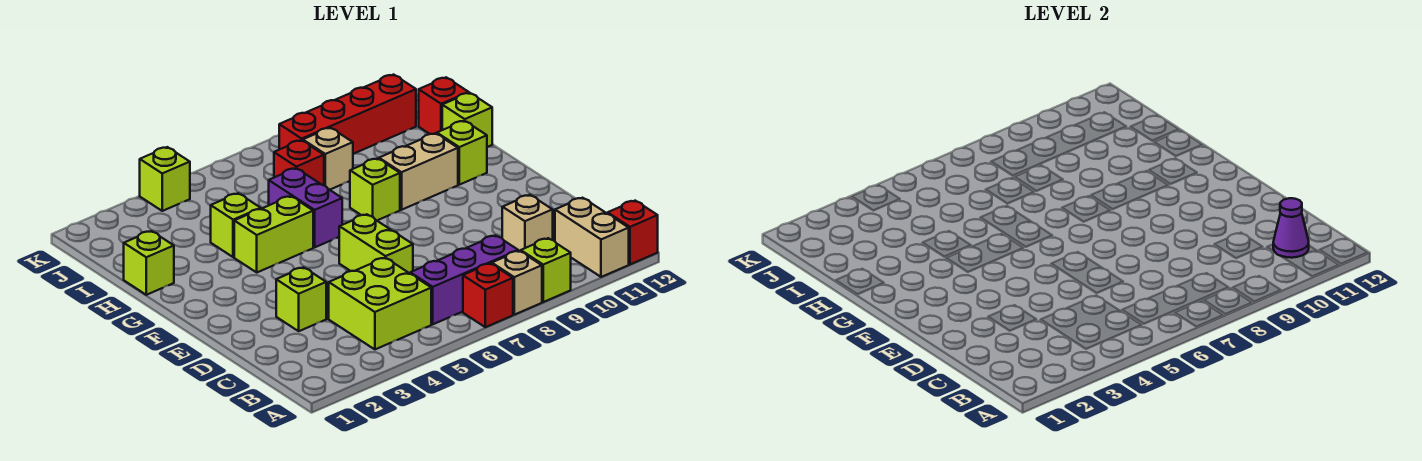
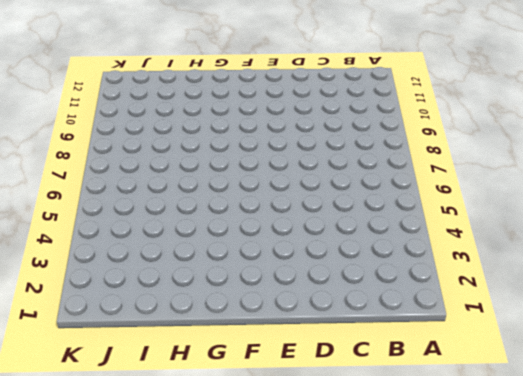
none -> red brick A7 level 1
none -> tan brick A8 level 1
none -> lime brick A9 level 1

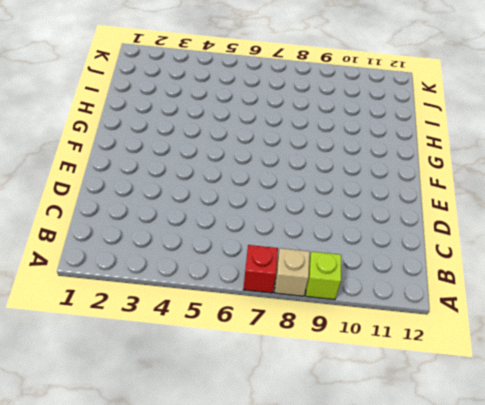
none -> tan brick A11:B11 level 1
none -> red brick A12 level 1
none -> lime brick B4:C5 level 1

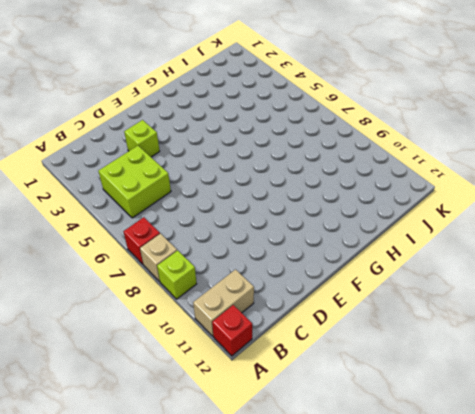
none -> purple brick B6:B8 level 1
none -> tan brick C10 level 1
none -> lime brick D6:E6 level 1

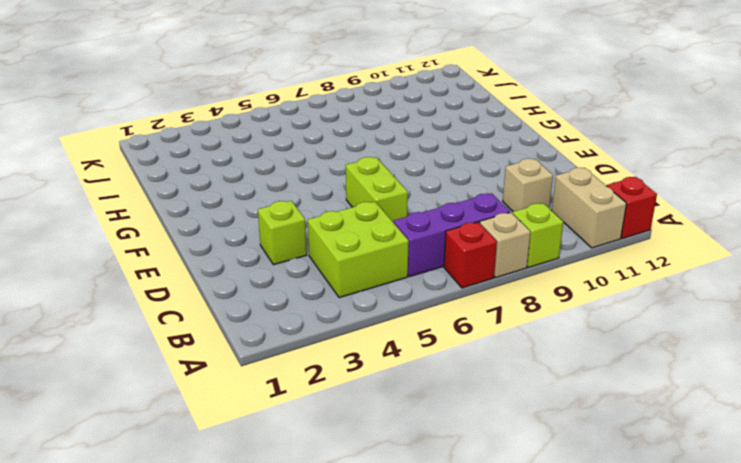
none -> lime brick G4:G5 level 1
none -> purple brick G6:H6 level 1
none -> lime brick G8 level 1

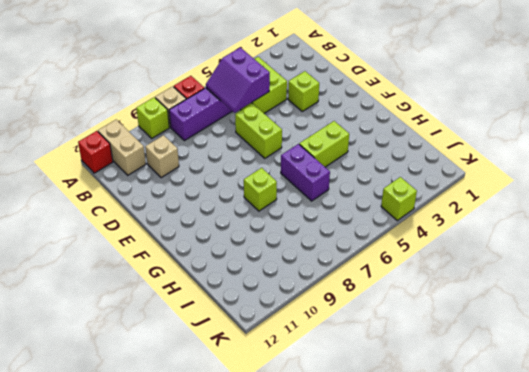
purple slope B5:C6 level 2 top 5 -> none
none -> tan brick G9:G10 level 1
none -> lime brick G11 level 1
none -> lime brick H1 level 1

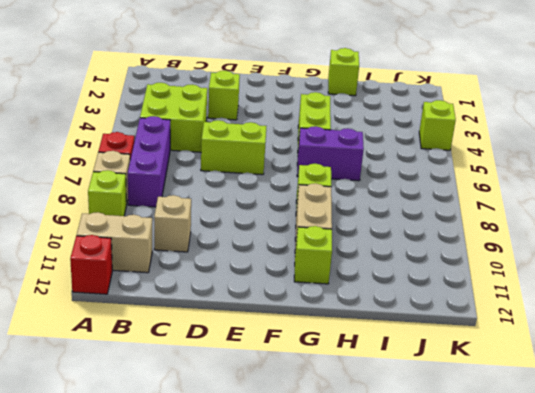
none -> lime brick H4 level 1
none -> lime brick H12 level 1
none -> red brick I7 level 1

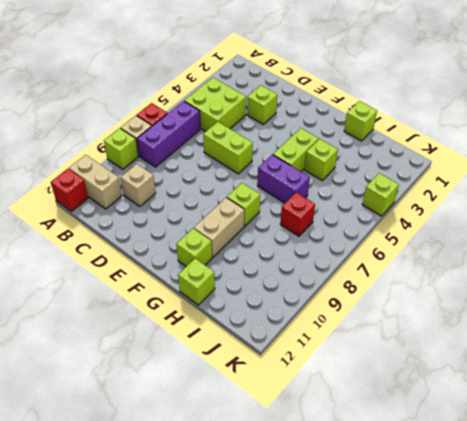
none -> tan brick I8 level 1
none -> red brick I12 level 1
none -> red brick J8:J11 level 1

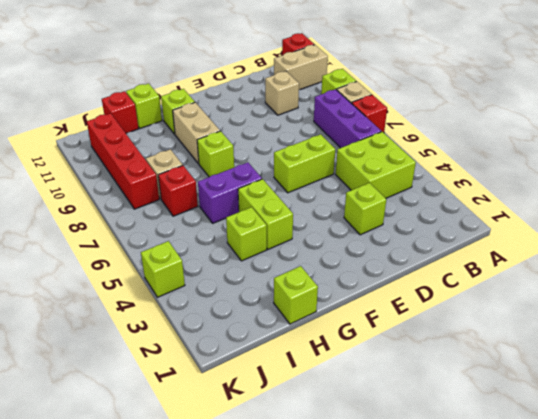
none -> purple cone B11 level 2

